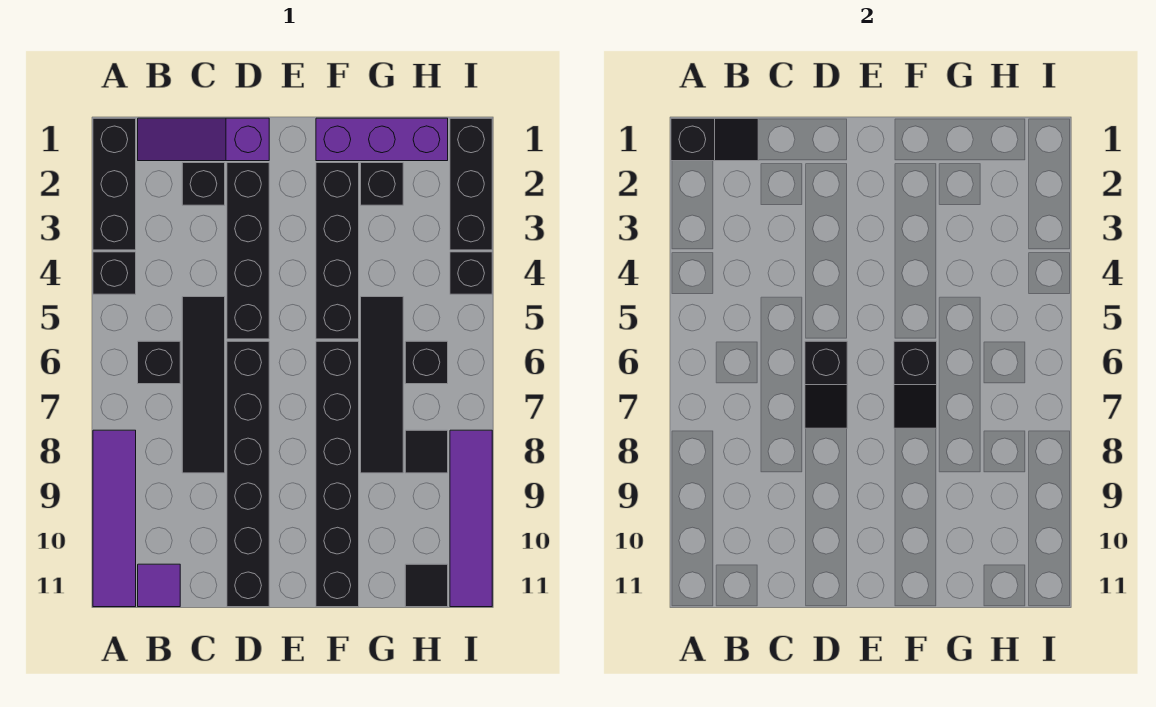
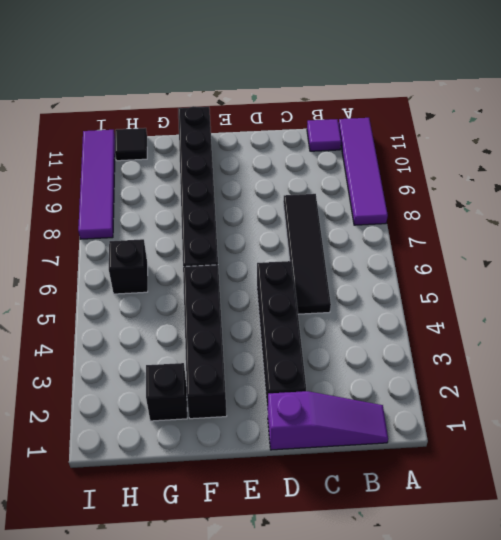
none -> black brick A1:A3 level 1
none -> black brick A4 level 1
none -> black brick B6 level 1

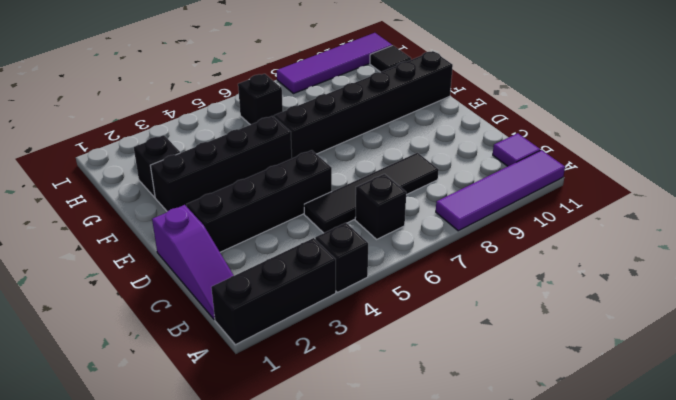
none -> black brick C2 level 1
none -> black brick D6:D11 level 1
none -> purple brick F1:H1 level 1

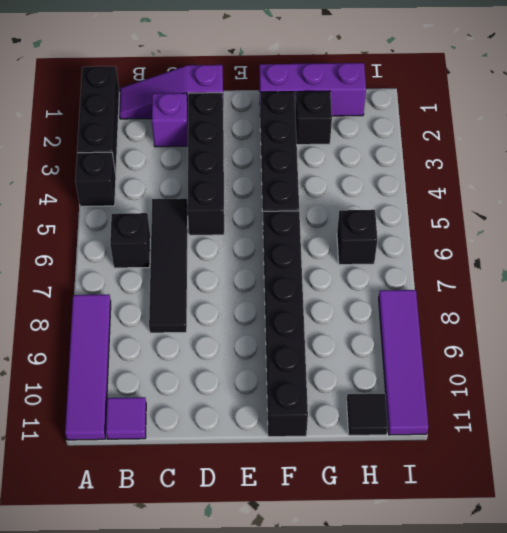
purple brick C2 level 1 -> black brick C2 level 1
none -> black brick D6:D11 level 1
none -> black tile G5:G8 level 1
none -> black tile H8 level 1

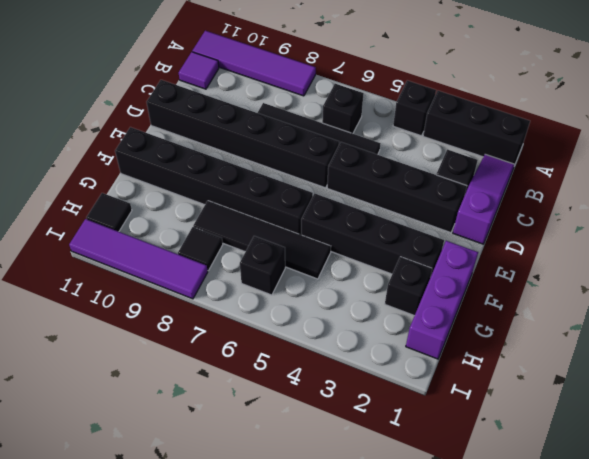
none -> black brick I1:I3 level 1
none -> black brick I4 level 1
none -> black slope A1:B1 level 2 top A

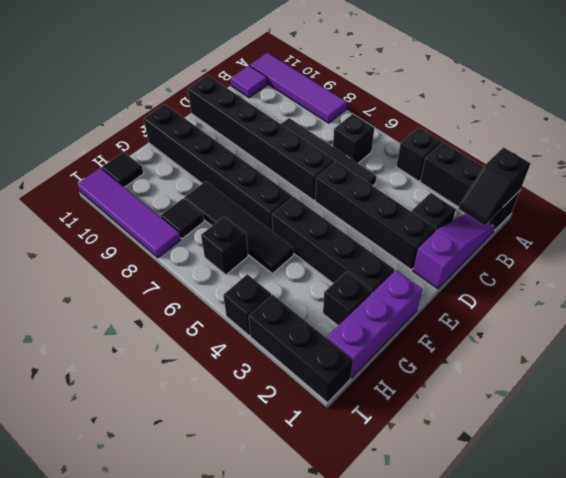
none -> black slope D6:D7 level 2 top 6
none -> black slope F6:F7 level 2 top 6

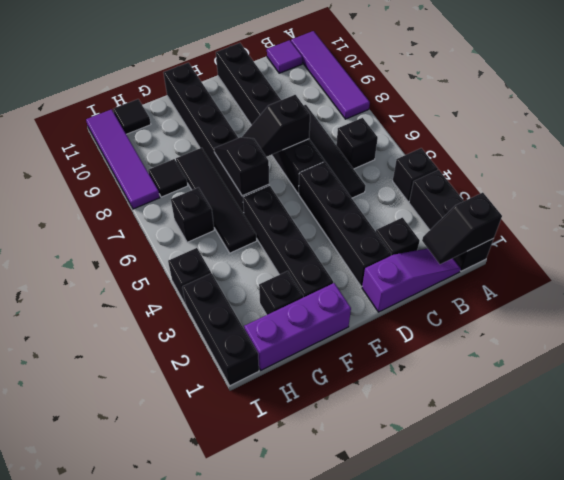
black slope D7:E7 level 2 top D -> black slope D6:D7 level 2 top 6

